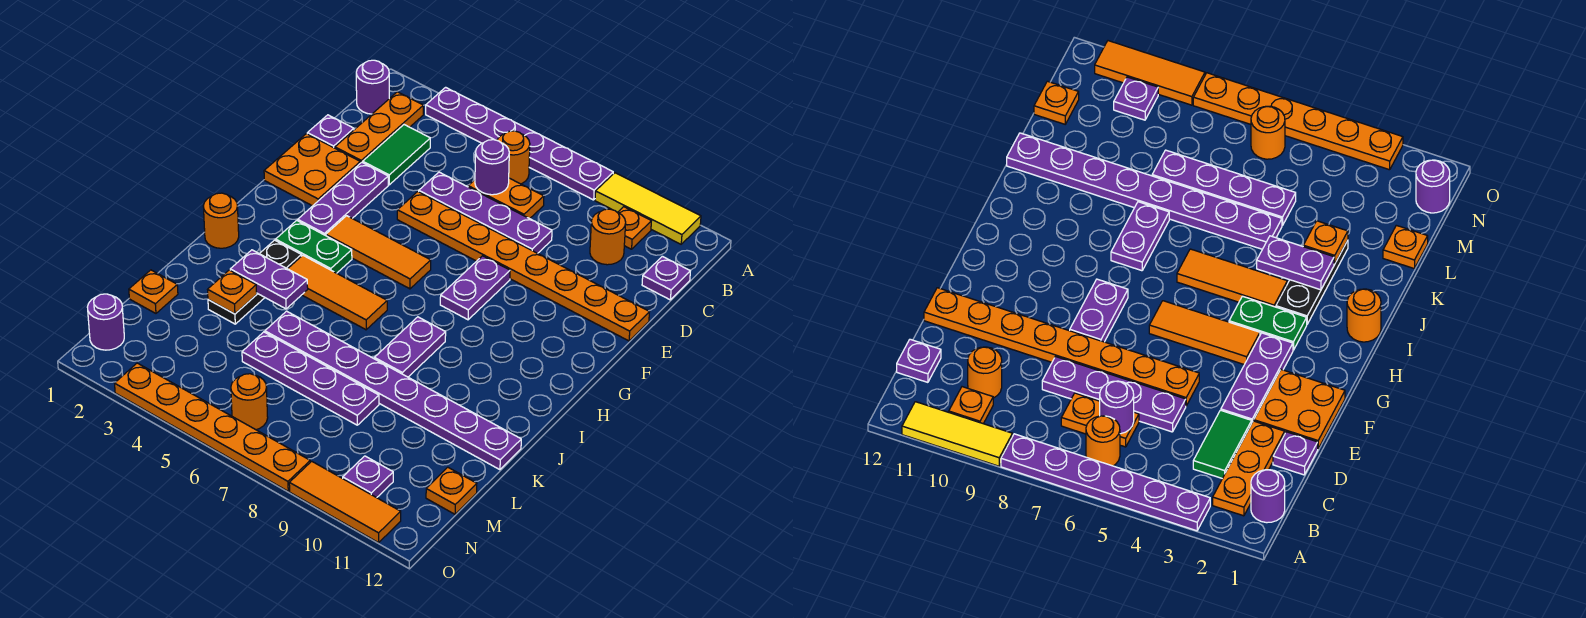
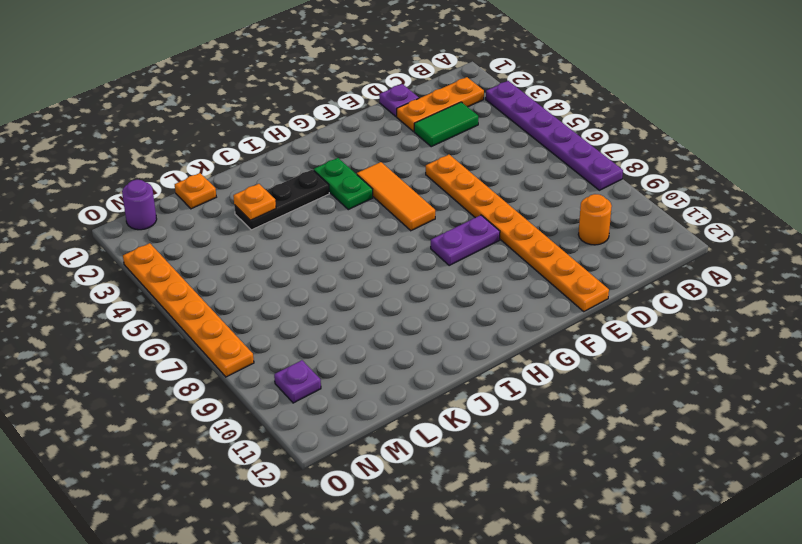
none -> yellow tile A9:A11 level 1
none -> purple round brick B1 level 1
none -> orange round brick B6 level 1
none -> orange plate B10 level 1

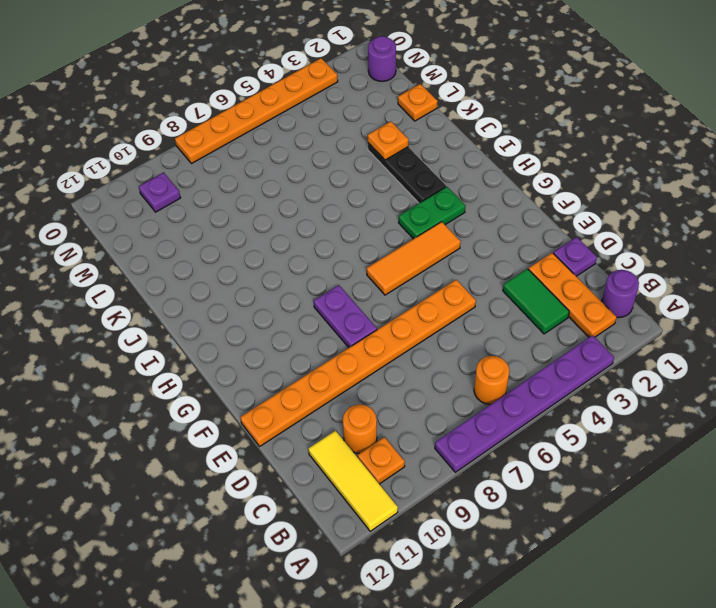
yellow tile A11:C11 level 1 -> yellow tile A9:A11 level 1
none -> orange plate C6:C7 level 1
none -> purple plate C12 level 1
none -> purple plate D5:D8 level 1
none -> orange plate E1:F2 level 1

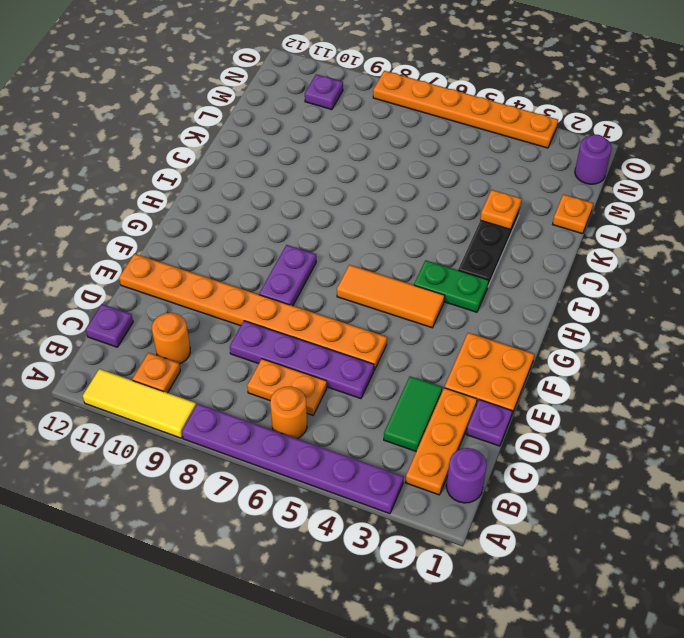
none -> purple plate E3:G3 level 1
none -> orange round brick I1 level 1
none -> orange tile I4:I6 level 1
none -> purple plate I8:J8 level 1

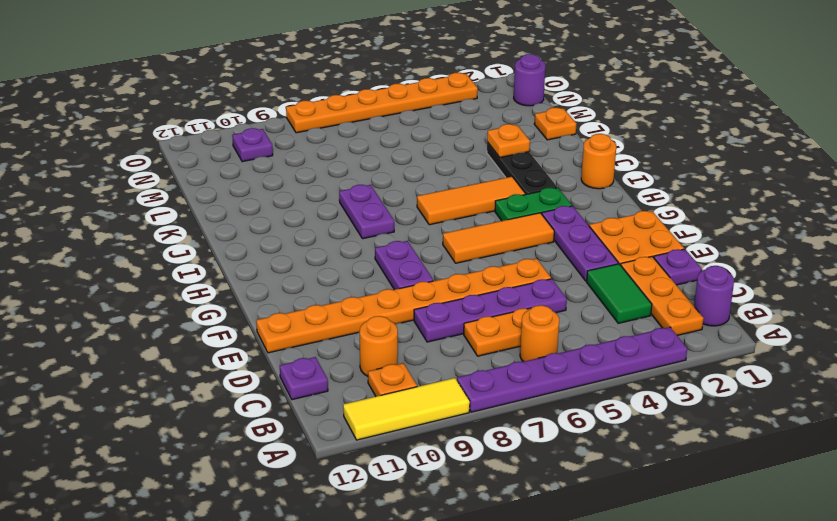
none -> purple plate K5:K12 level 1
none -> purple plate L5:L8 level 1
none -> orange plate M12 level 1
none -> orange round brick N6 level 1

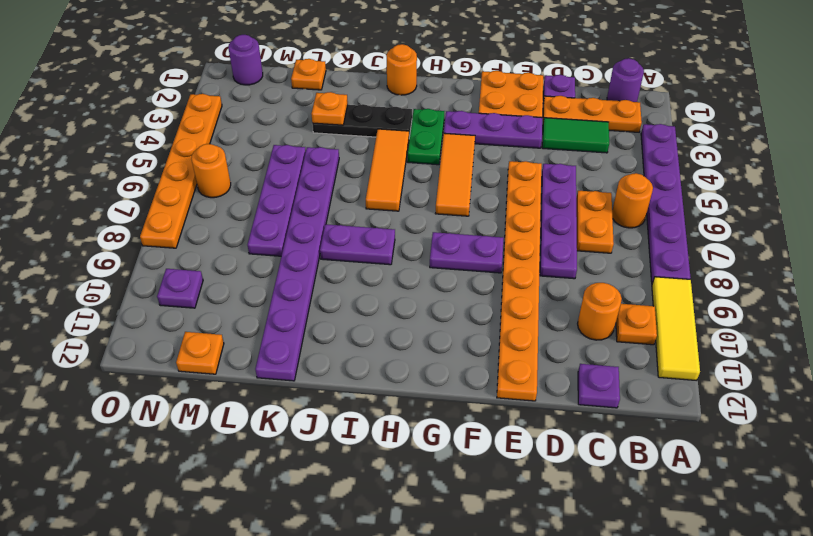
none -> orange tile O9:O11 level 1
none -> purple round brick C6 level 2
none -> purple plate J3:J4 level 2

